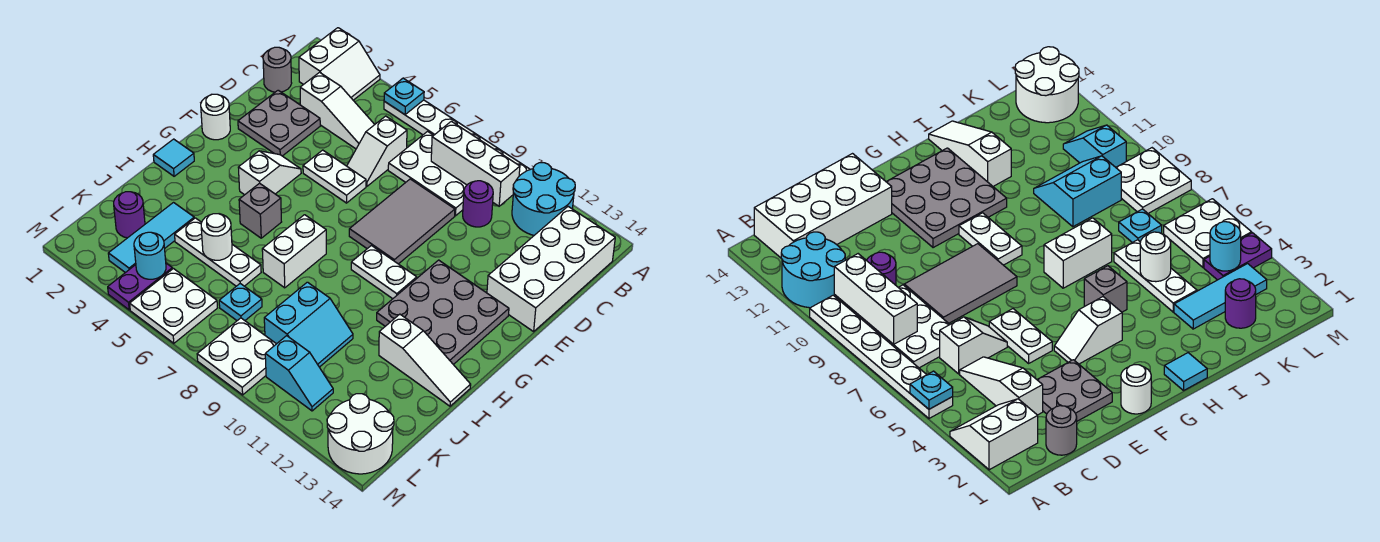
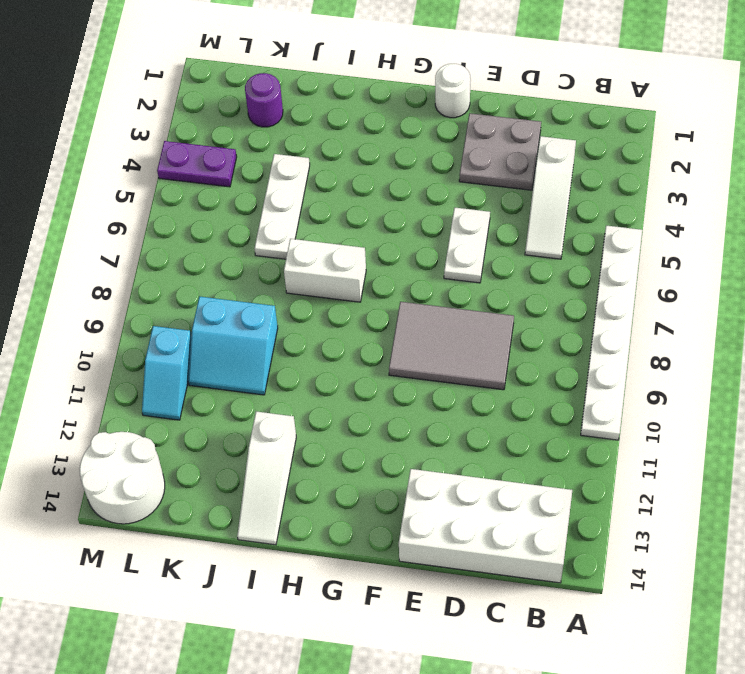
none -> white slope A2:B3 level 1 top 2
none -> cyan round brick A11:B12 level 1
none -> white plate B7:C9 level 1
none -> grey round brick C1 level 1

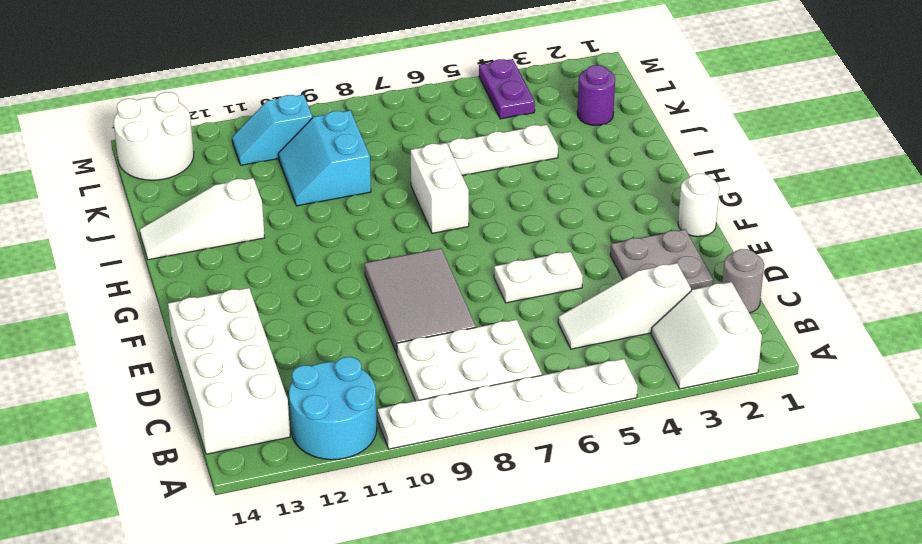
none -> white slope C6:D6 level 1 top C
none -> purple round brick C10 level 1
none -> white slope F4:G4 level 1 top G
none -> grey plate F11:H13 level 1

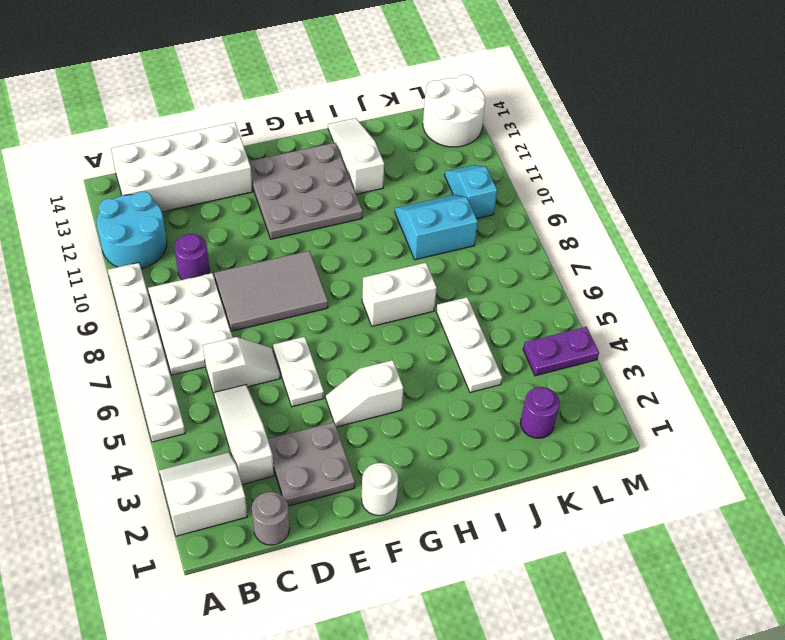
none -> white plate G9:G10 level 1
none -> cyan tile H1 level 1
none -> grey brick H5 level 1
none -> cyan tile J3:L3 level 1

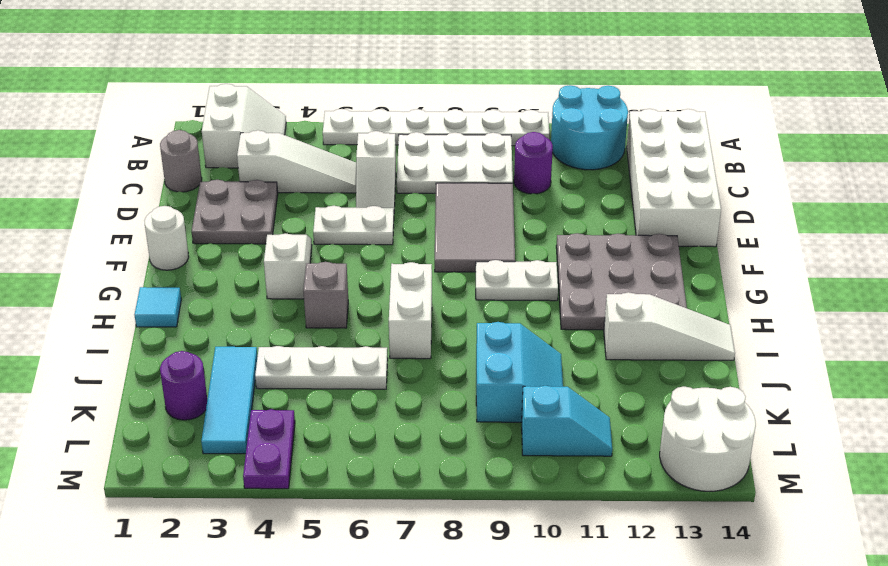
none -> cyan plate K7 level 1
none -> white plate L5:M6 level 1
none -> white plate L8:M9 level 1
none -> cyan plate A5 level 2

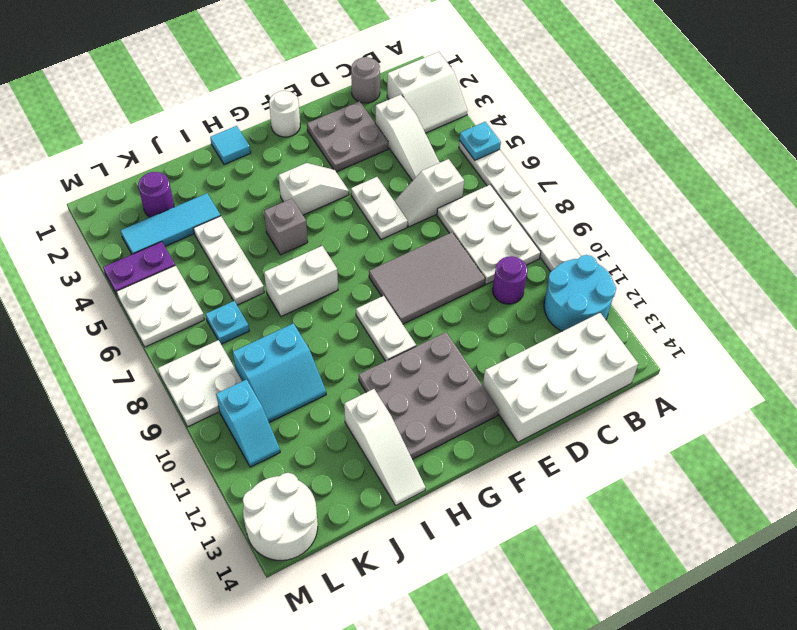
none -> white brick B8:B10 level 2
none -> white round brick J5 level 2
none -> cyan round brick L4 level 2

